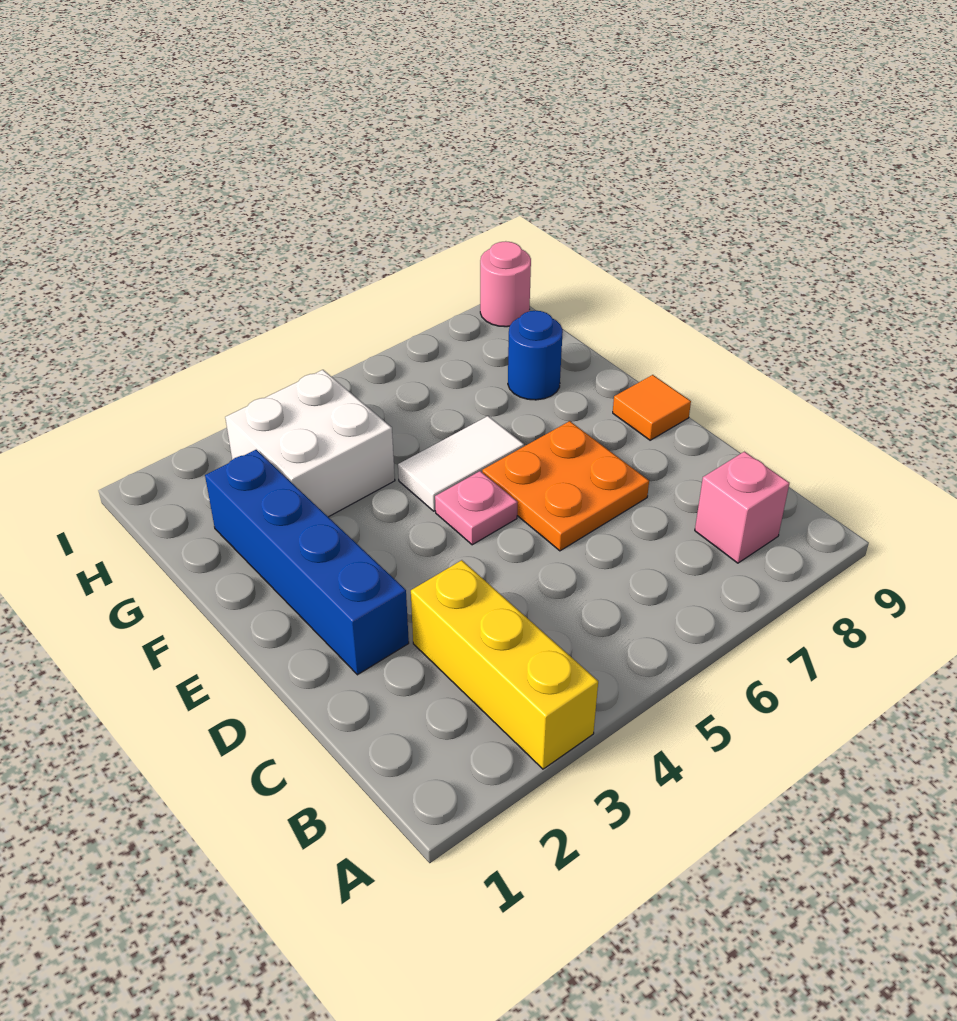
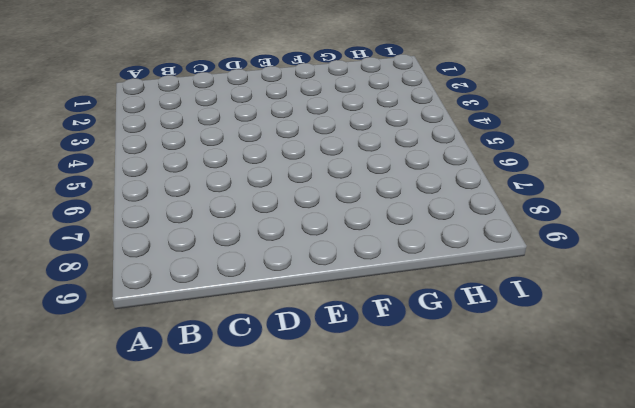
none -> yellow brick A3:C3 level 1
none -> pink brick B8 level 1

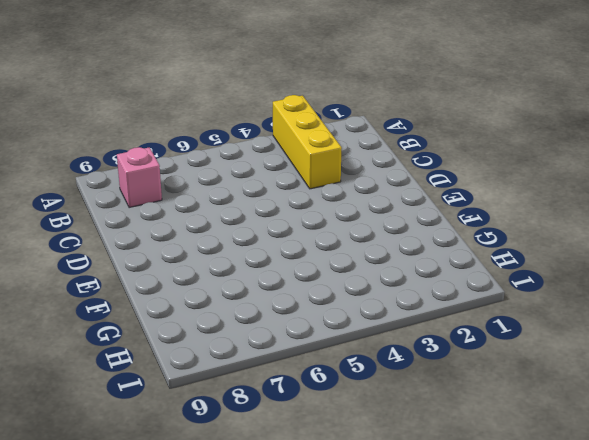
none -> blue brick D2:G2 level 1
none -> orange plate D6:E7 level 1

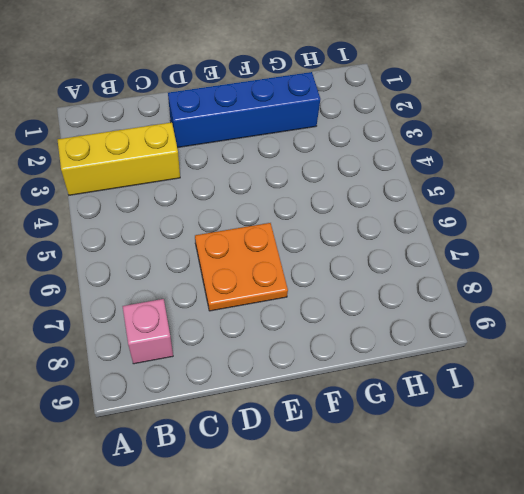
none -> pink plate E5 level 1
none -> orange tile E9 level 1

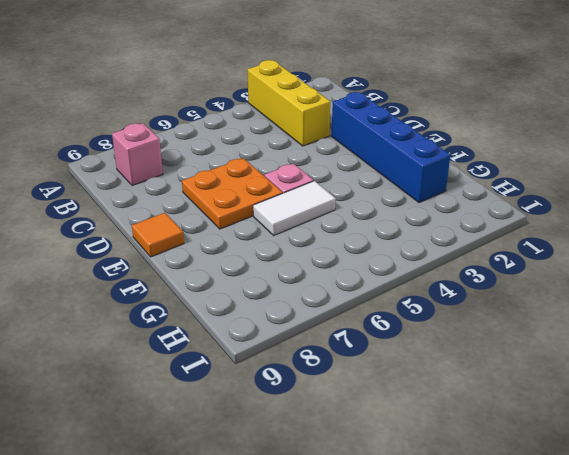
none -> white brick G3:H4 level 1
none -> blue round brick G8 level 1

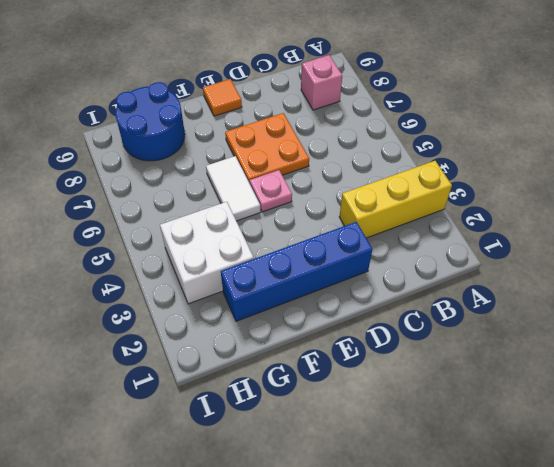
blue round brick G8:H9 level 1 -> blue round brick G8 level 1
none -> pink round brick I9 level 1

